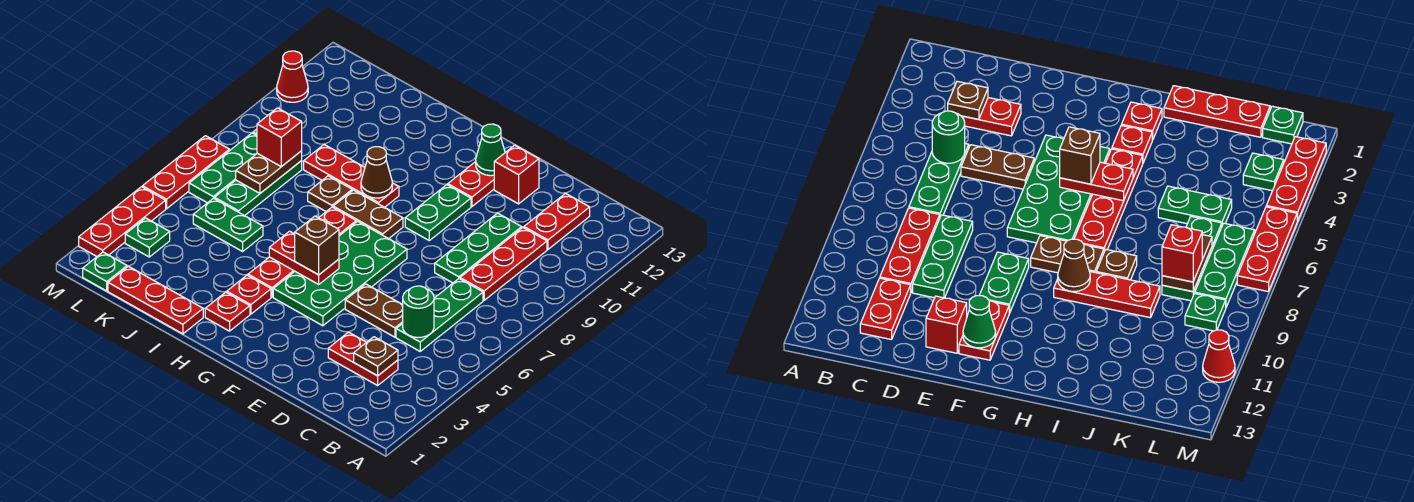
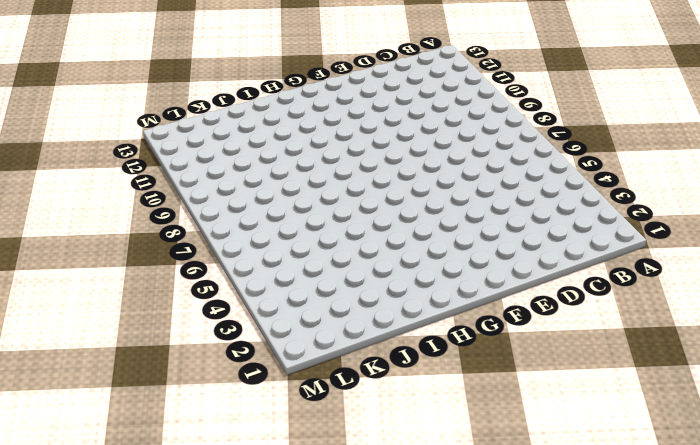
none -> red plate C3:D3 level 1
none -> green plate C5:C7 level 1
none -> red plate C8:C10 level 1
none -> red plate C11:C12 level 1

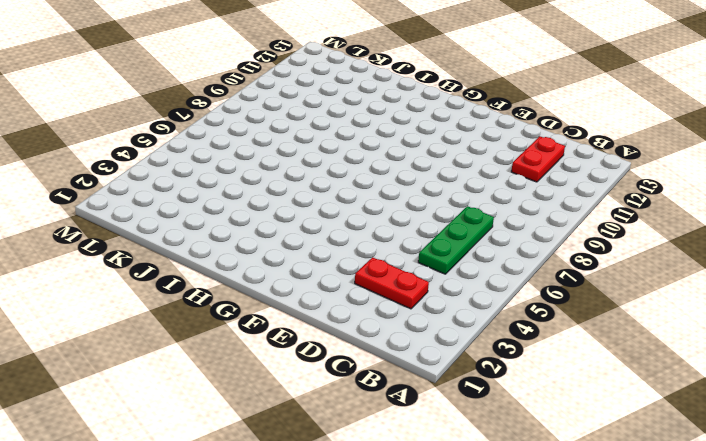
none -> red plate C8:C10 level 1
none -> brown plate D5:E5 level 1
none -> green plate D8:D10 level 1
none -> red brick E12 level 1

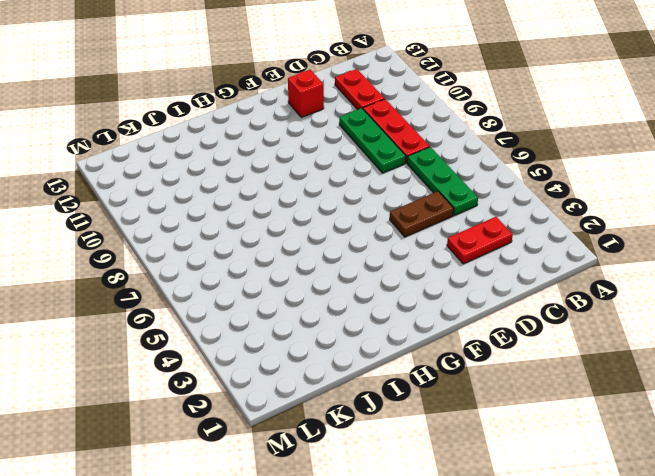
none -> green plate F4:G7 level 1
none -> green plate F9:F10 level 1
none -> red plate F11:F12 level 1
none -> brown plate G8:H8 level 1

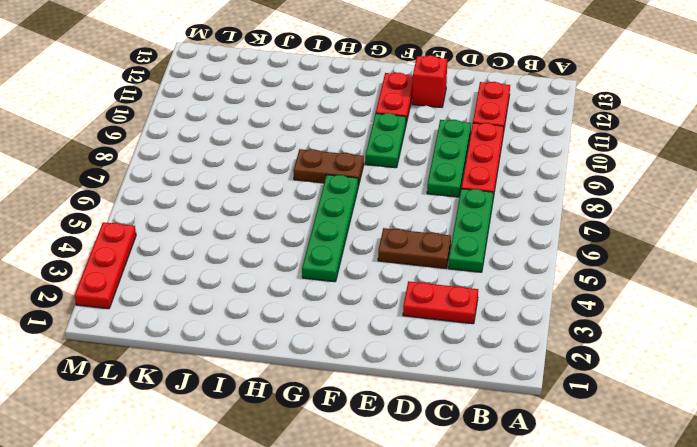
green plate G4:G7 level 1 -> green plate F4:G7 level 1
none -> red plate H2 level 1
none -> red plate H3 level 1
none -> red plate H4:H7 level 1
none -> red plate H9:J9 level 1

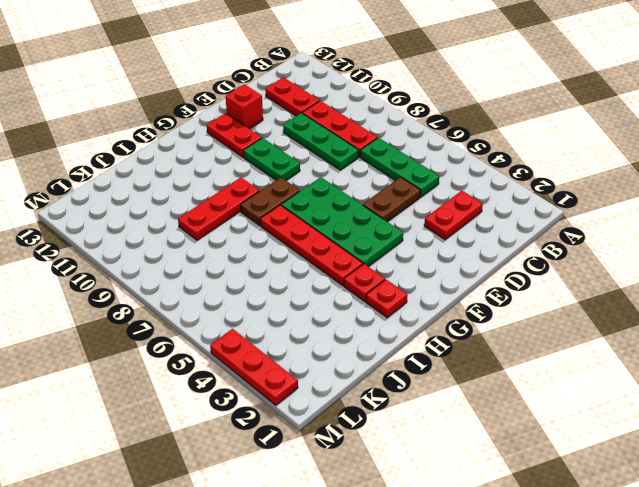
none -> red plate I1:K1 level 1
none -> brown plate I8 level 1
none -> green plate J5:K5 level 1
none -> green plate K6:K8 level 1

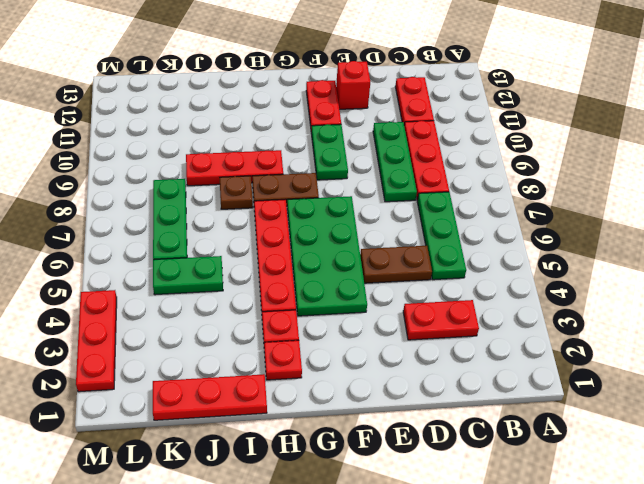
none -> green plate L1 level 1
none -> green plate L3 level 1
none -> green plate L6:L8 level 1
none -> green plate L9 level 1

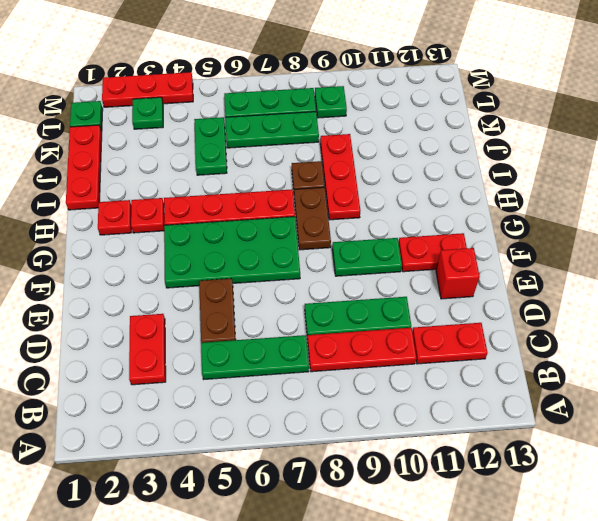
none -> red plate M5:M7 level 1
none -> red cone M11 level 1
none -> brown plate C3 level 2
none -> green round brick C5 level 2

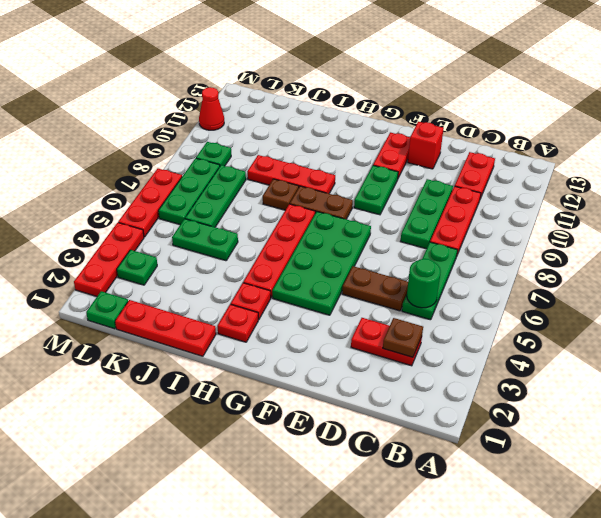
none -> green cone F12 level 2
none -> red plate G5:H5 level 2
none -> brown cone H9 level 2
none -> brown plate K7:K8 level 2

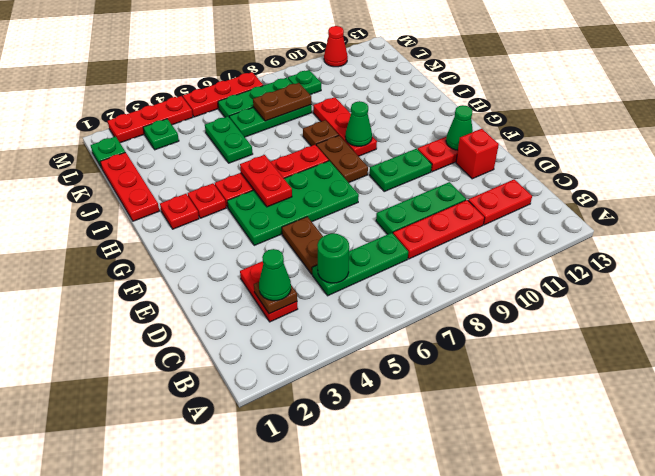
green cone C3 level 3 -> none
green cone H9 level 2 -> brown cone H9 level 2
none -> brown brick G5 level 3
none -> red brick K8 level 3

